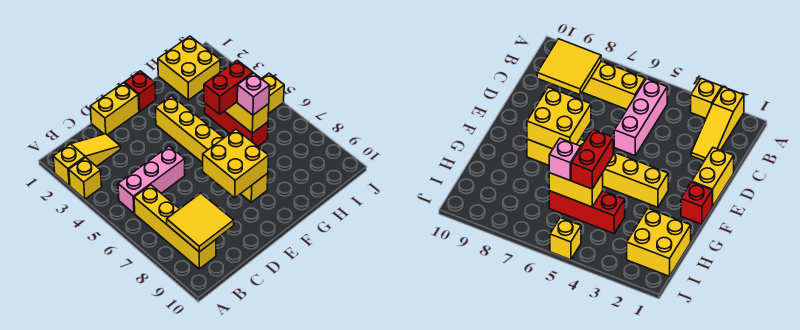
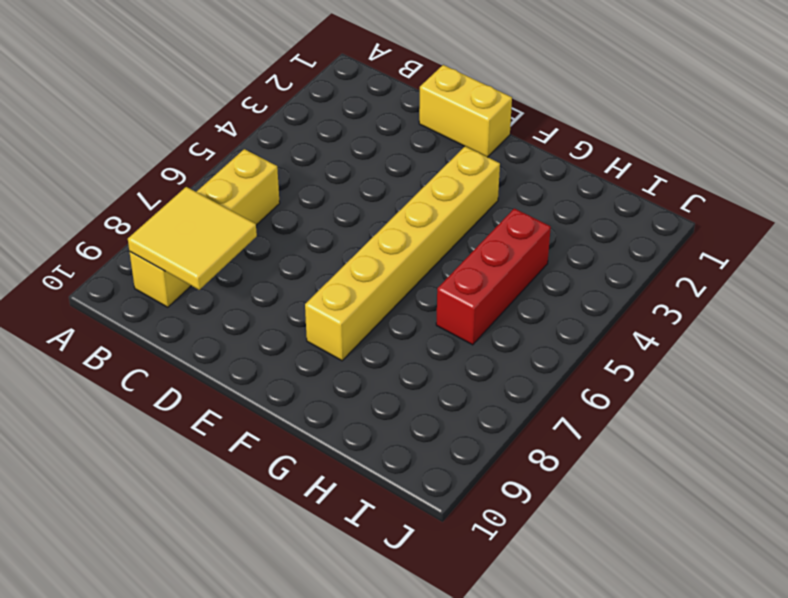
none -> yellow slope A2:C2 level 1 top A
none -> yellow brick A3 level 1
none -> pink brick B5:D5 level 1

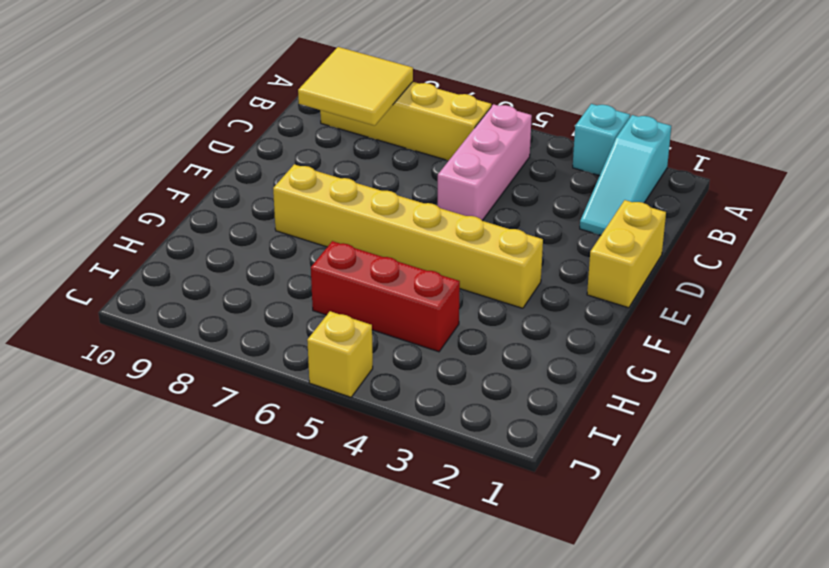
cyan slope A2:C2 level 1 top A -> yellow slope A2:C2 level 1 top A
cyan brick A3 level 1 -> yellow brick A3 level 1
none -> red brick F1 level 1
none -> yellow brick H1:I2 level 1
none -> yellow brick E7:F8 level 2

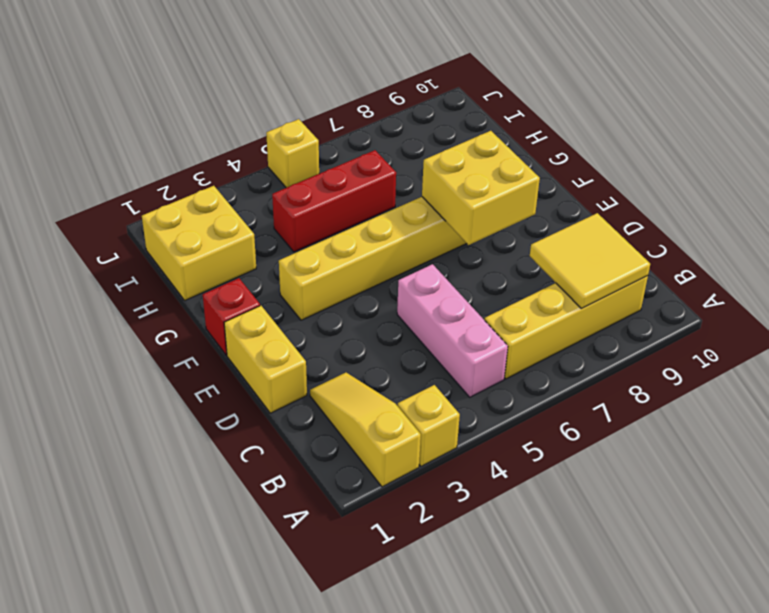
none -> yellow brick H5:H6 level 2
none -> red brick G5:H5 level 3
none -> pink brick H6 level 3

